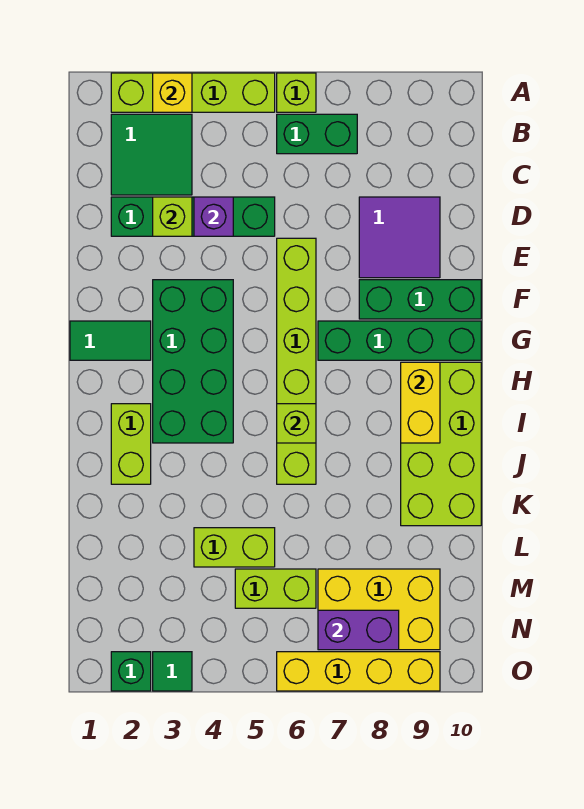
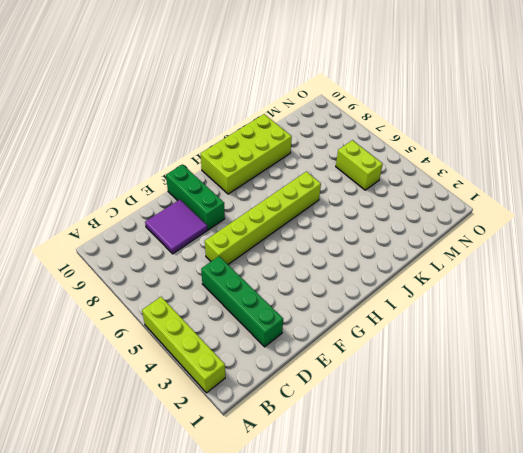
none -> lime brick A6 level 1
none -> green tile B2:C3 level 1
none -> green brick B6:B7 level 1

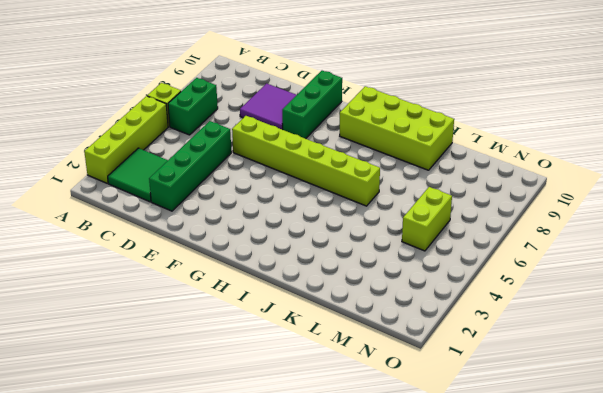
none -> green brick F3:I4 level 1
none -> green tile G1:G2 level 1
none -> green brick G7:G10 level 1

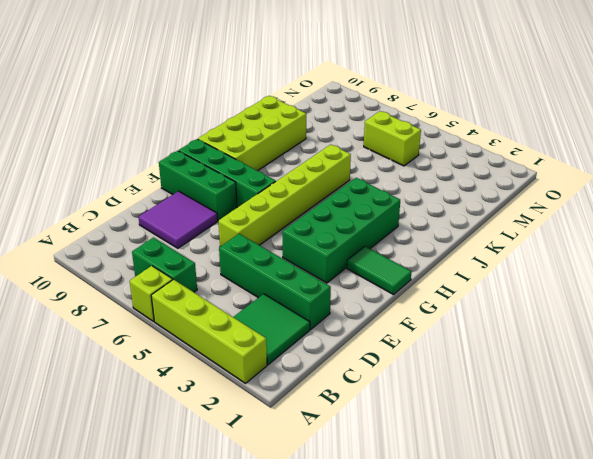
none -> lime brick I2:J2 level 1
none -> lime brick L4:L5 level 1
none -> yellow brick M7:N9 level 1

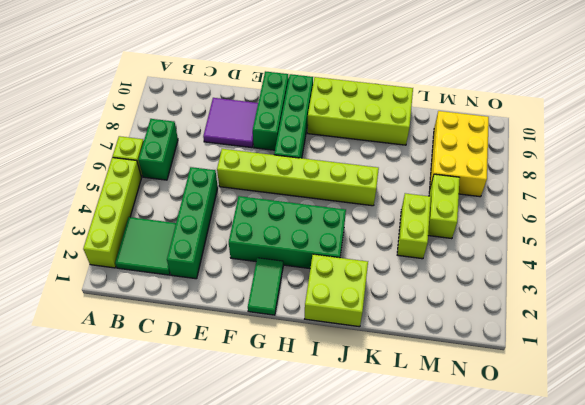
lime brick I1:J2 level 1 -> lime brick I2:J2 level 1
none -> green brick O2 level 1
none -> green tile O3 level 1
none -> yellow brick O6:O9 level 1

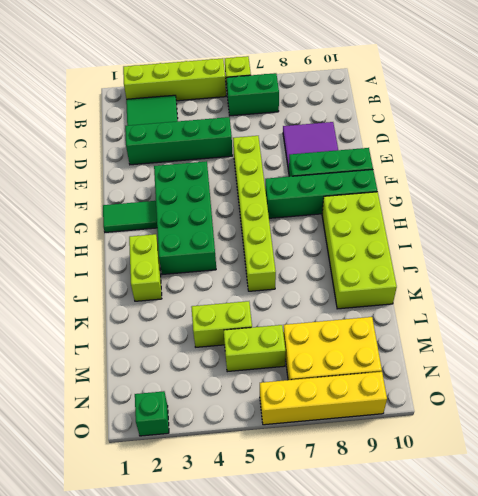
none -> green tile O3 level 1
none -> yellow brick A3 level 2
none -> lime brick D3 level 2

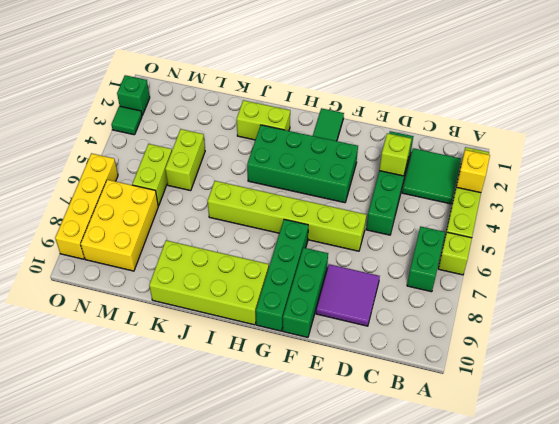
none -> purple brick D4 level 2
none -> yellow brick H9:I9 level 2
none -> lime brick I6 level 2

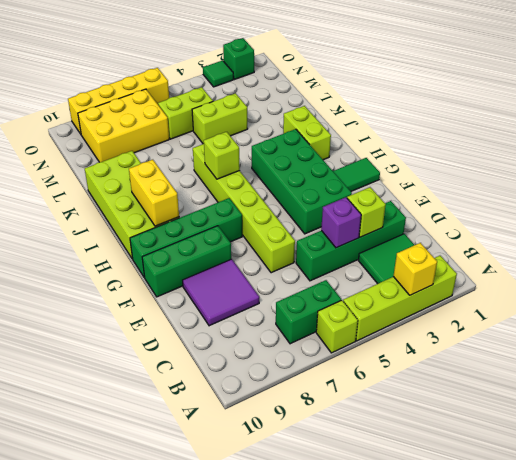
none -> purple brick N7:N8 level 2

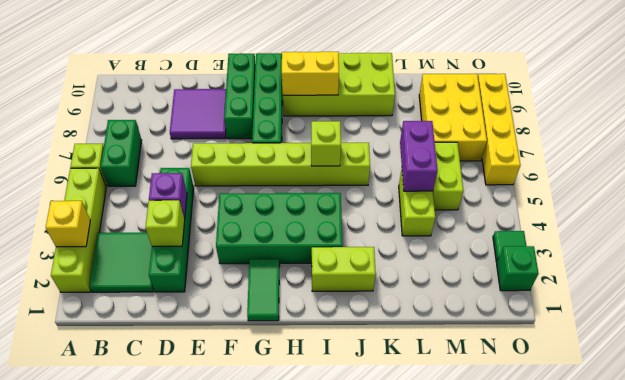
purple brick L5:L6 level 2 -> purple brick N7:N8 level 2

